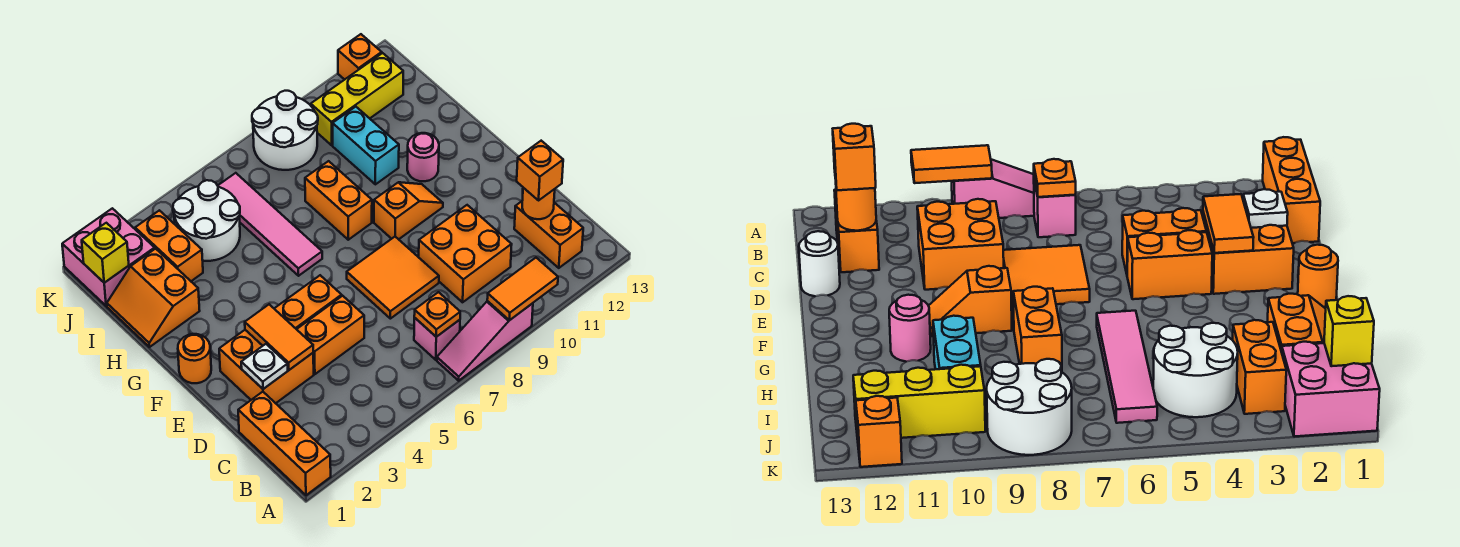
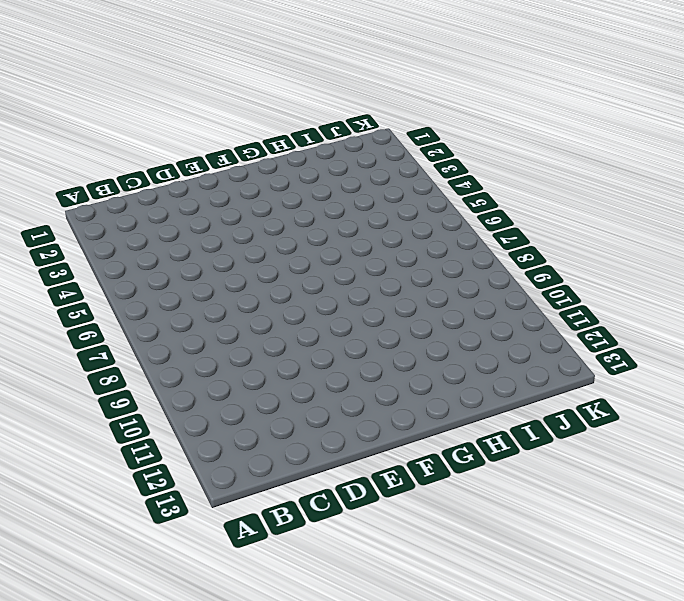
none -> orange brick A1:C1 level 1
none -> pink slope A7:A9 level 1 top 9
none -> pink brick B7 level 1
none -> orange brick B12:C12 level 1

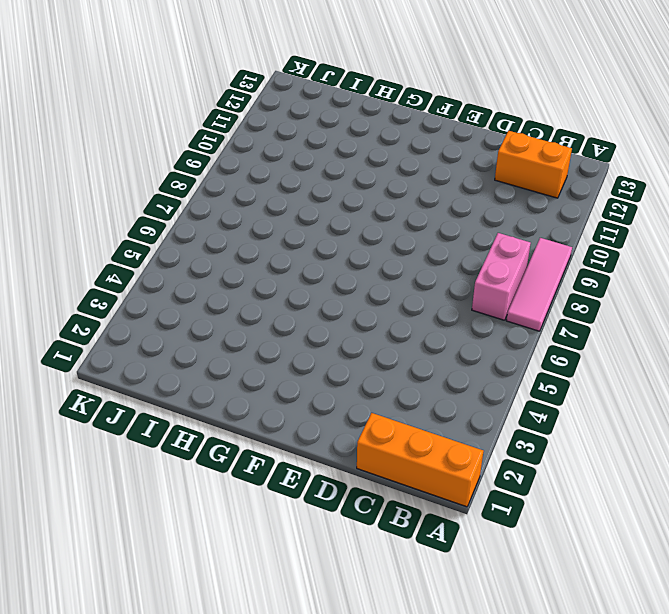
pink tile A7:A9 level 1 -> pink slope A7:A9 level 1 top 9
pink brick B7:B8 level 1 -> pink brick B7 level 1
none -> orange brick C9:D10 level 1
none -> orange brick D2:E3 level 1
none -> orange brick D4:D5 level 1
none -> orange tile D7:E8 level 1

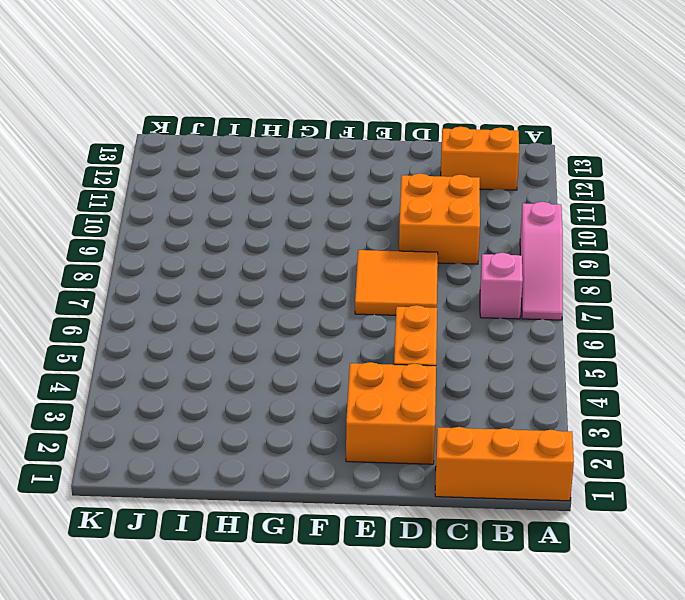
none -> white round brick D13 level 1
none -> orange brick E4:E5 level 1
none -> orange round brick F1 level 1
none -> orange slope F9:F10 level 1 top 9

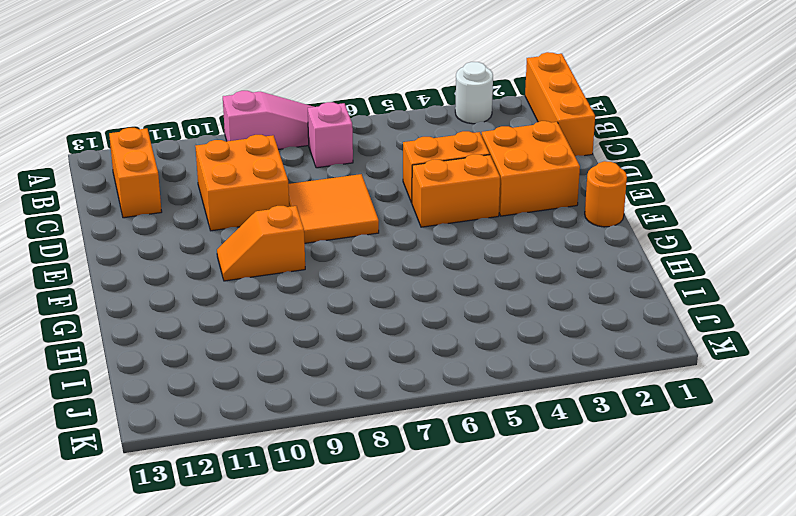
white round brick A3 level 1 -> white round brick D13 level 1
none -> pink tile G6:J6 level 1
none -> orange brick G8:H8 level 1
none -> pink round brick G11 level 1
none -> orange slope H1:I2 level 1 top 2

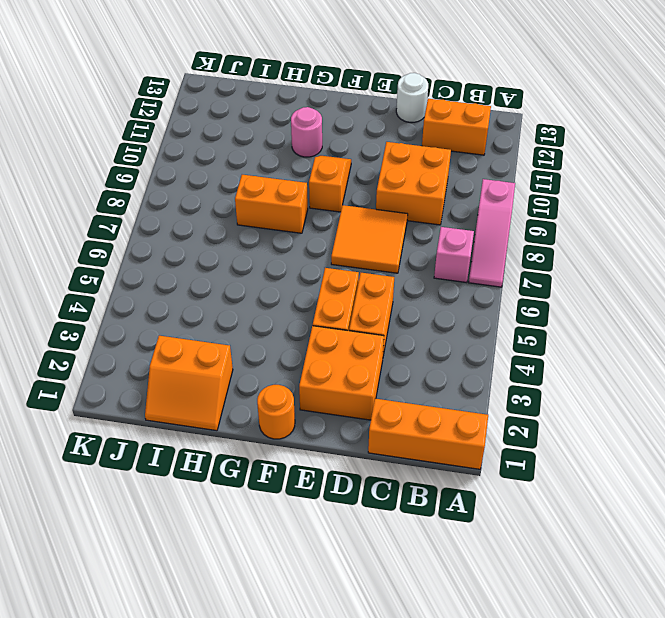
none -> pink tile G6:J6 level 1
none -> cyan brick H10:I10 level 1
none -> orange brick I3:J3 level 1
none -> white round brick I4:J5 level 1

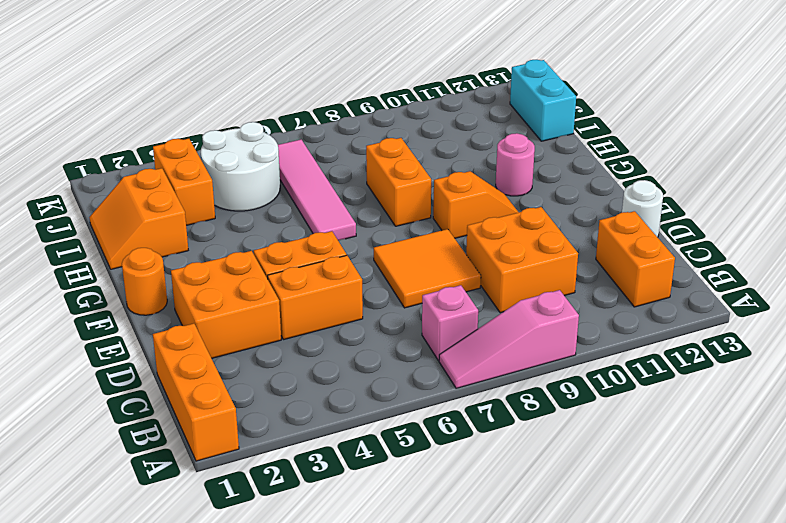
cyan brick I13:J13 level 1 -> cyan brick H10:I10 level 1
none -> pink brick J1:K2 level 1
none -> white round brick J8:K9 level 1
none -> yellow brick J10:J12 level 1
none -> orange brick K12 level 1

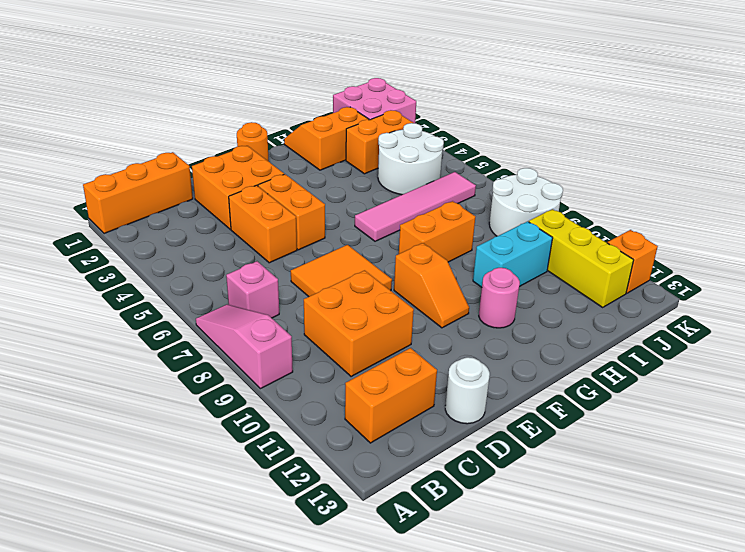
none -> orange tile A9:A10 level 2
none -> orange plate B7 level 2
none -> orange round brick C12 level 2
none -> white plate D2 level 2

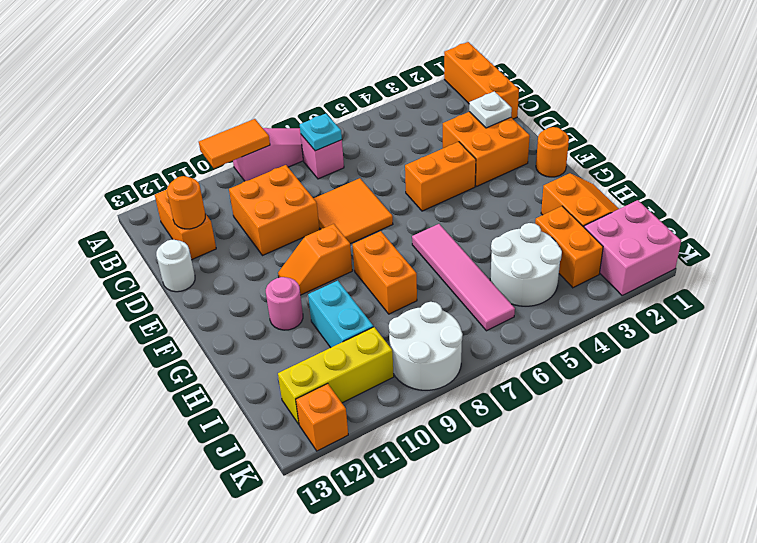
cyan plate B7 level 2 -> orange plate B7 level 2
none -> orange brick D4:D5 level 1
none -> orange tile D3:E3 level 2
none -> yellow brick J1 level 2
none -> orange brick C12 level 3

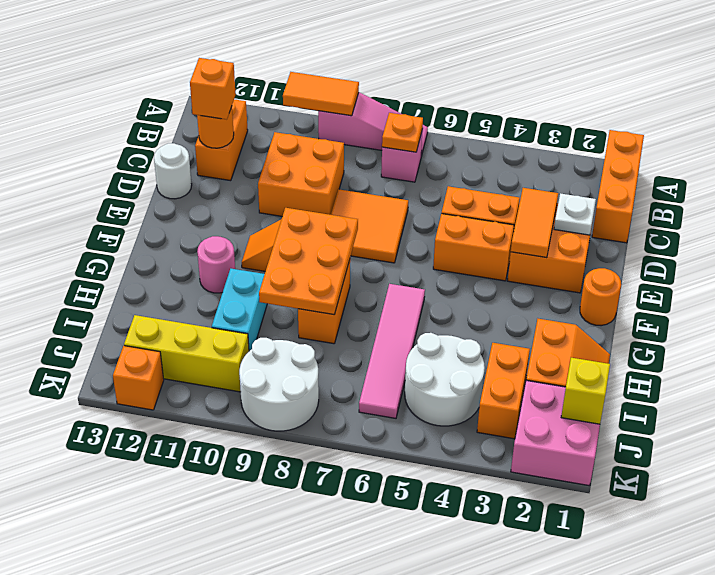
orange plate F8:H9 level 2 -> none

